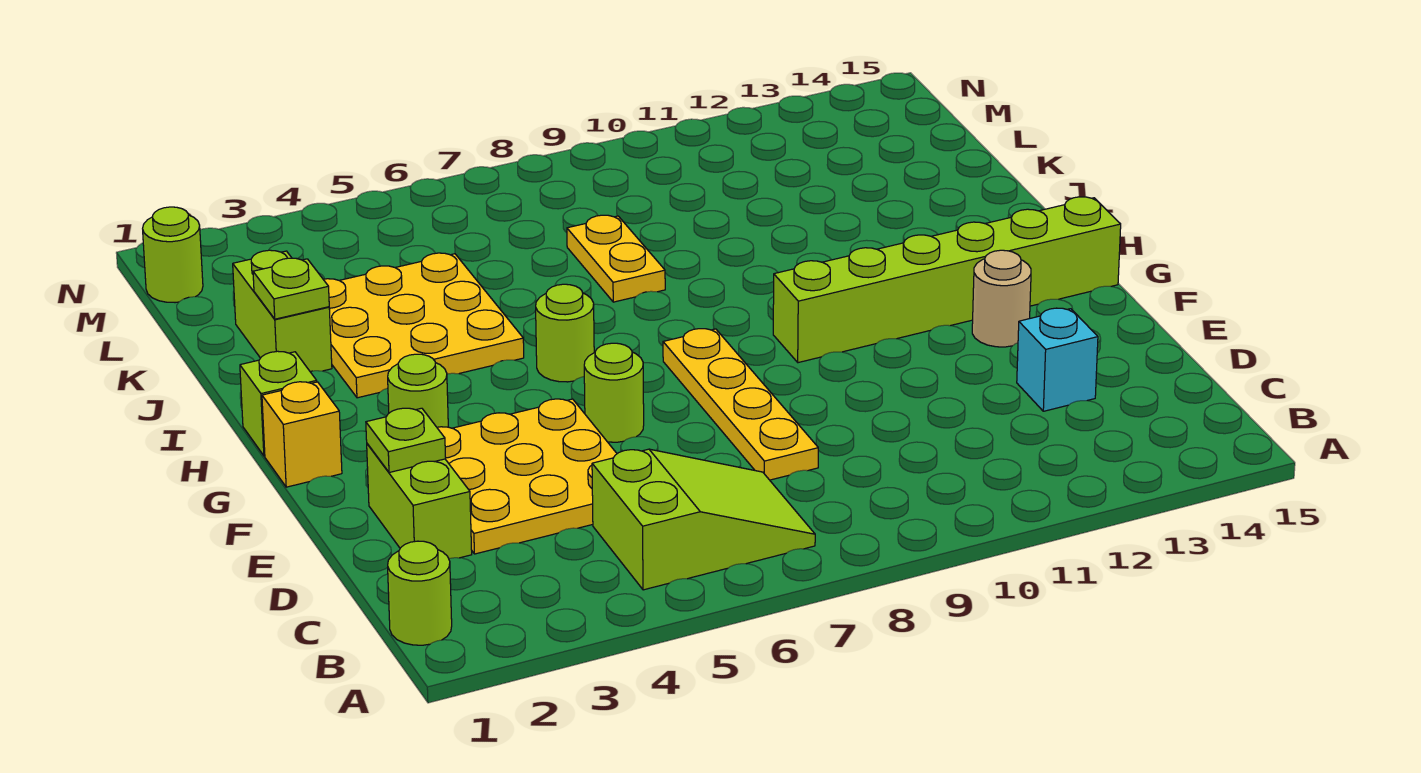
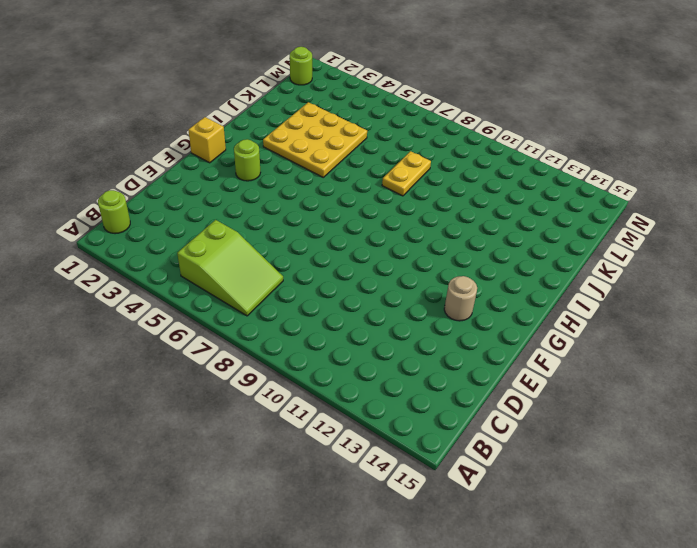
none -> lime brick D2:E2 level 1
none -> yellow plate D3:F5 level 1
none -> yellow plate D8:G8 level 1

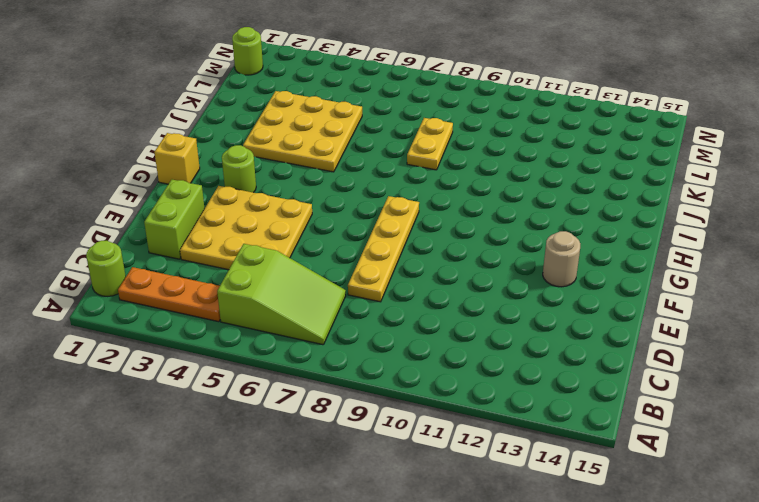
orange plate B2:B4 level 1 -> none
none -> cyan brick D13 level 1
none -> lime round brick F6 level 1
none -> lime brick G10:G15 level 1

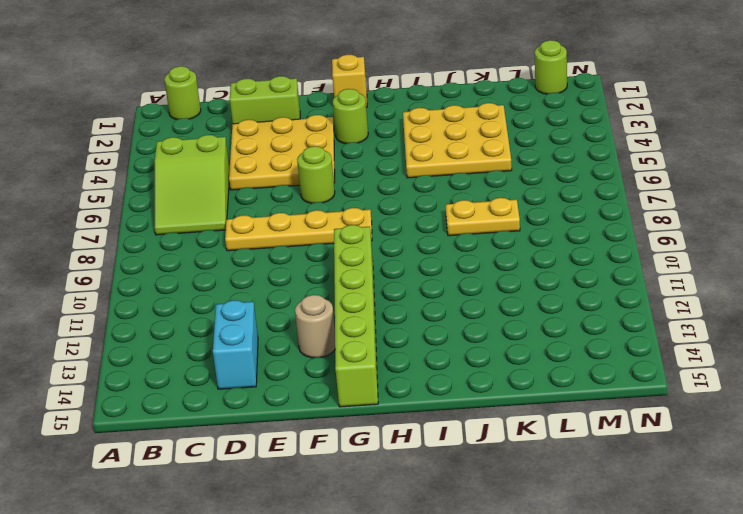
cyan brick D13:D14 level 1 -> cyan brick D13 level 1
none -> lime brick H1 level 1
none -> lime round brick H6 level 1
none -> lime brick J2:K2 level 1

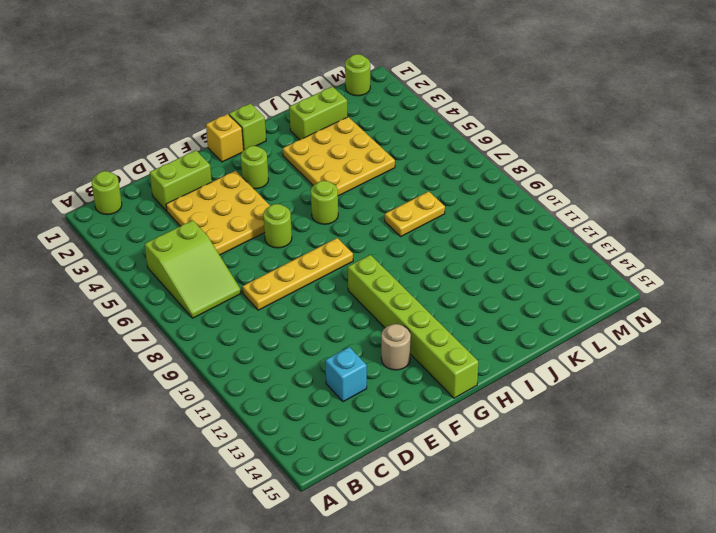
none -> lime plate E2 level 2
none -> lime plate J2 level 2

